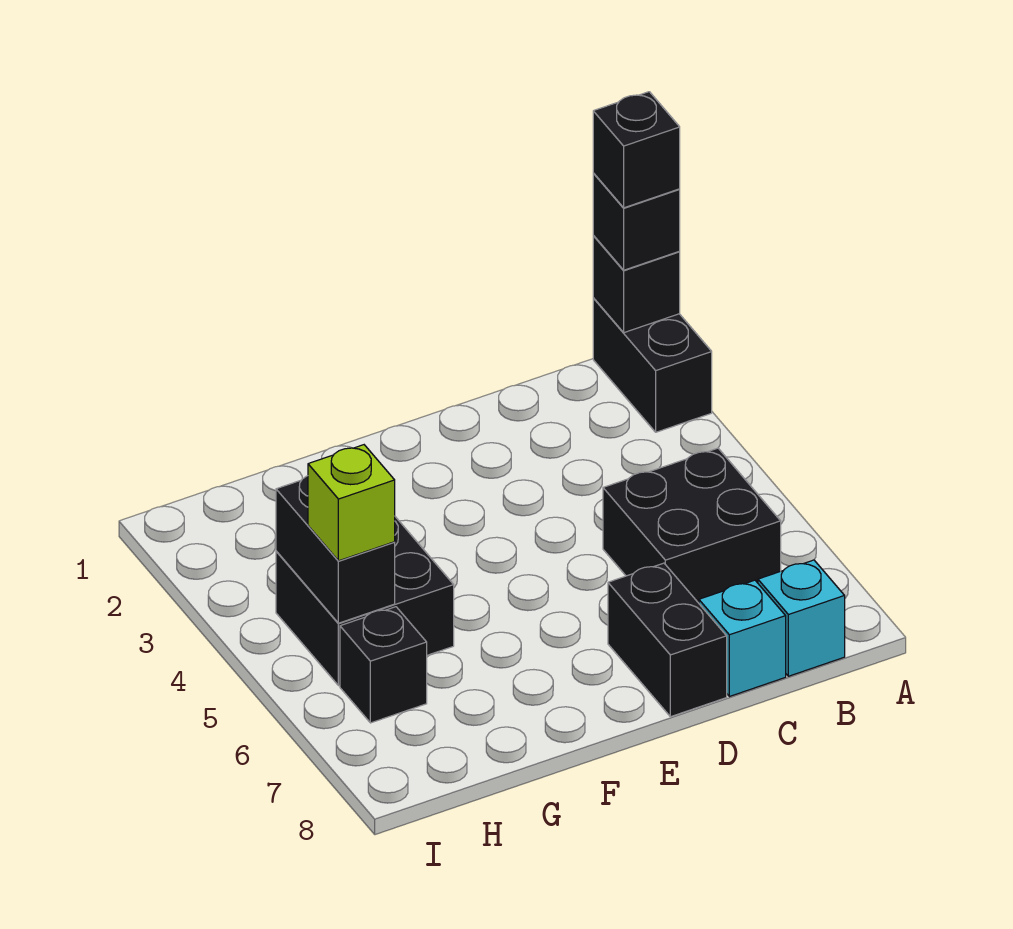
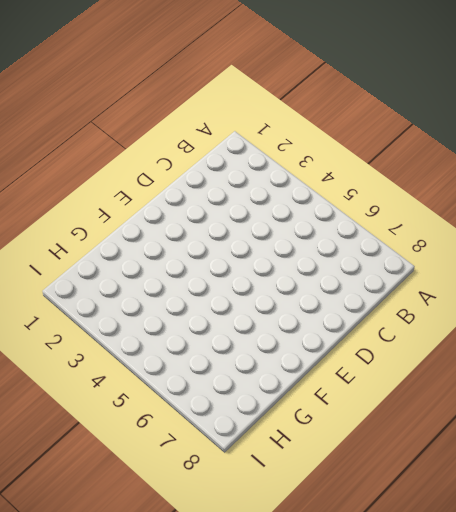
none -> black brick A1:A2 level 1
none -> black brick B5:C6 level 1
none -> cyan brick B8 level 1

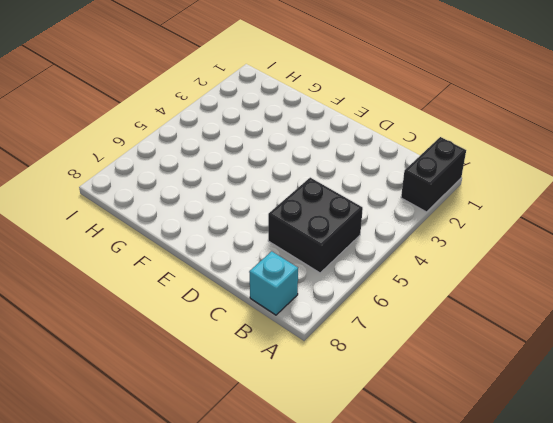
none -> cyan brick C8 level 1
none -> black brick D7:D8 level 1
none -> black brick G4:H5 level 1

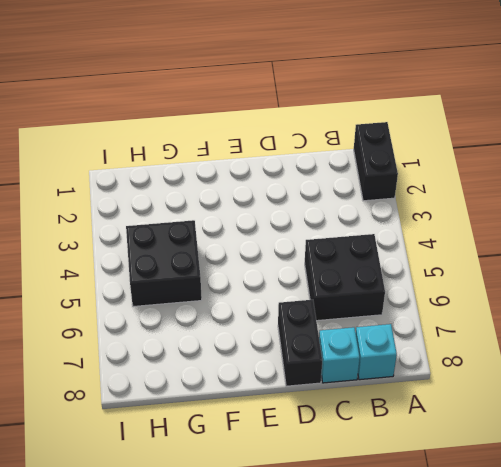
none -> black brick H6 level 1
none -> black brick A1 level 2
none -> black brick H4:H5 level 2

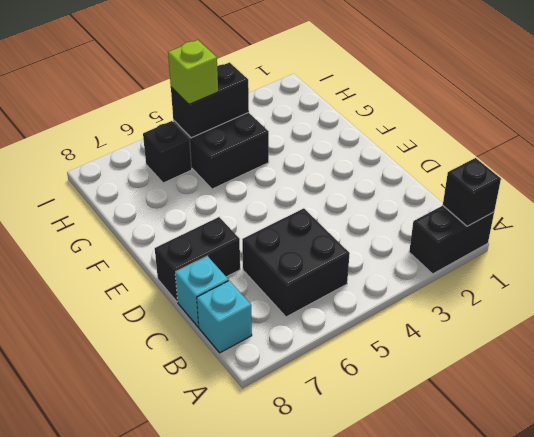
none -> black brick A1 level 3
none -> black brick A1 level 4

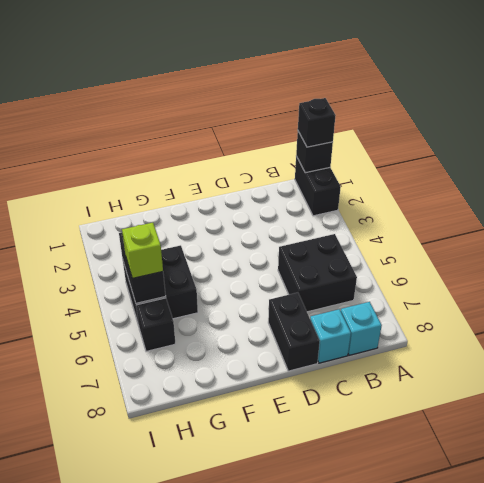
none -> black brick A1 level 4

